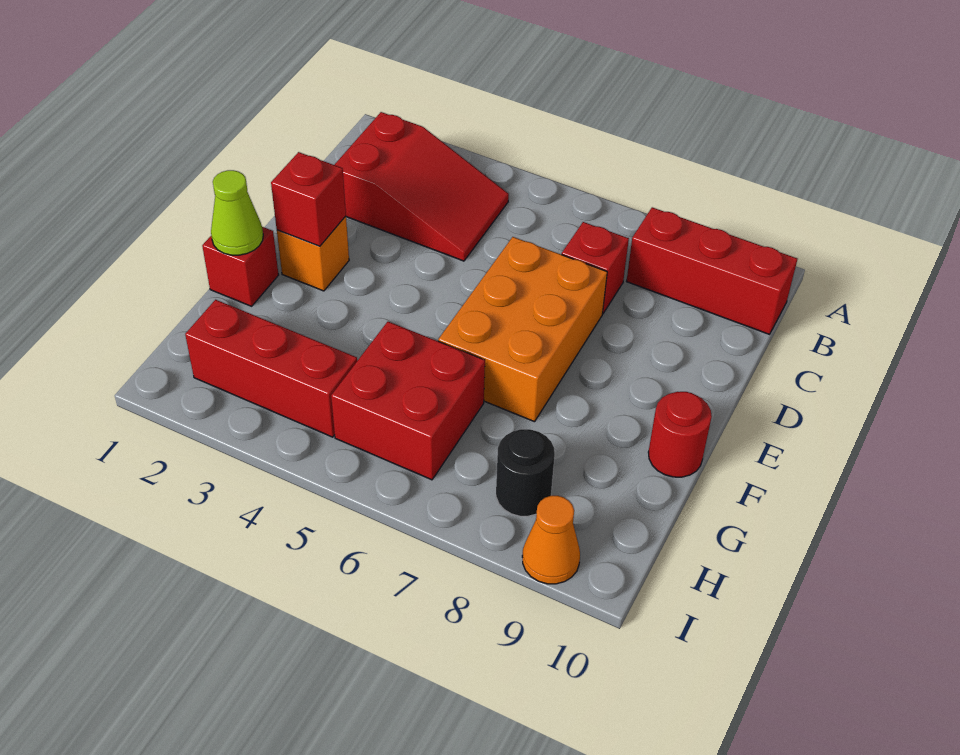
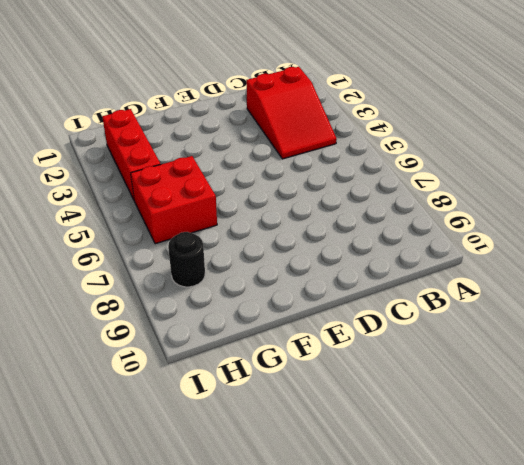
none -> red brick B8:B10 level 1
none -> red brick C7 level 1
none -> orange brick D6:F7 level 1

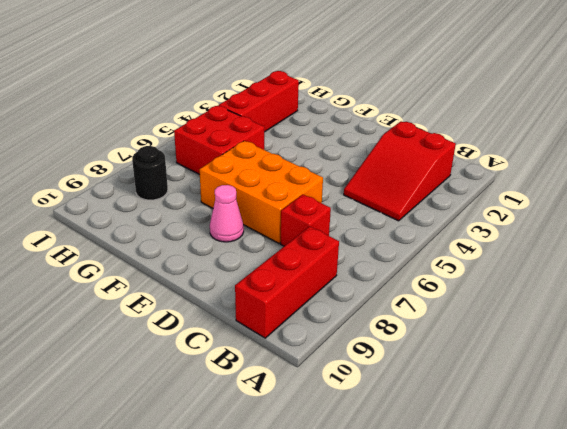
pink cone E8 level 1 -> none
none -> orange brick E2 level 1
none -> red brick F1 level 1
none -> red round brick F10 level 1

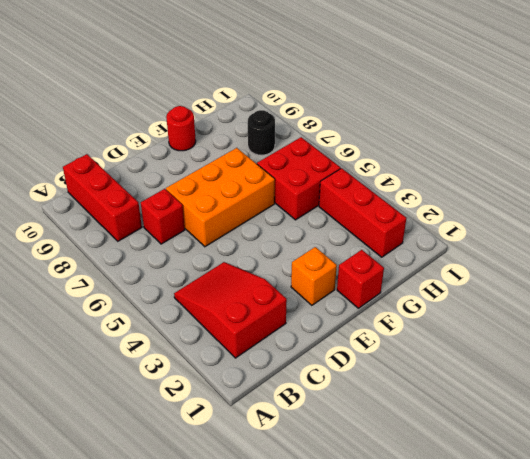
none -> orange cone I9 level 1
none -> red brick E2 level 2
none -> lime cone F1 level 2

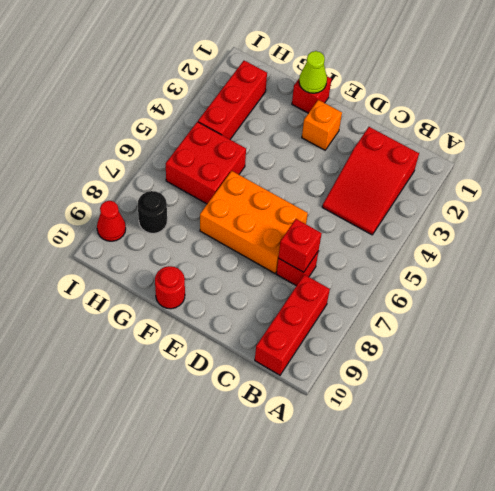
red brick C7 level 2 -> red brick E2 level 2
red cone I9 level 1 -> orange cone I9 level 1

